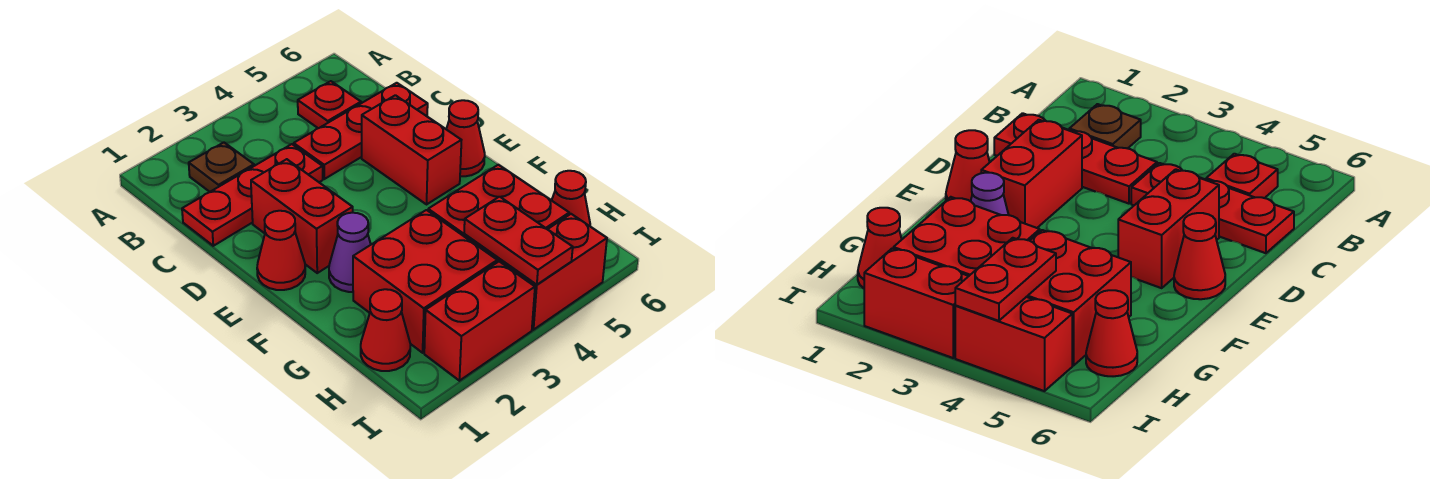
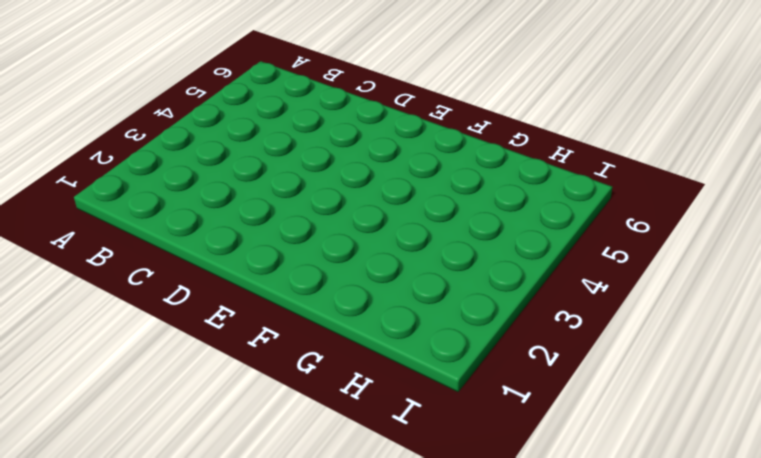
none -> brown plate B2 level 1
none -> red plate B5 level 1
none -> red plate C1:C3 level 1

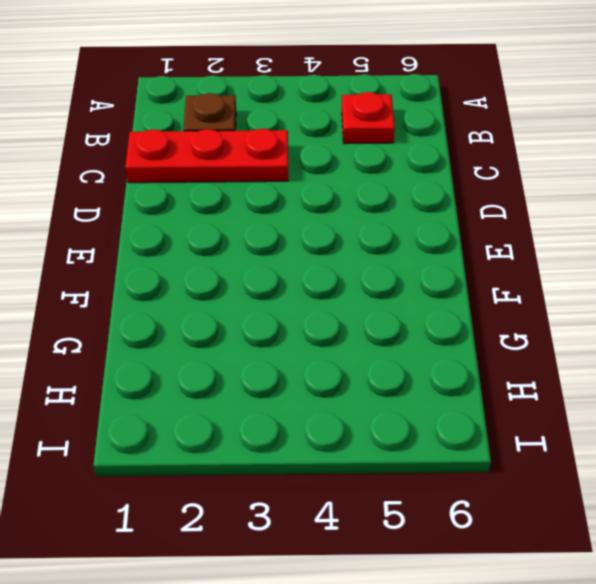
none -> red plate C4:C6 level 1
none -> red brick D2:E2 level 1
none -> red brick D5:E5 level 1

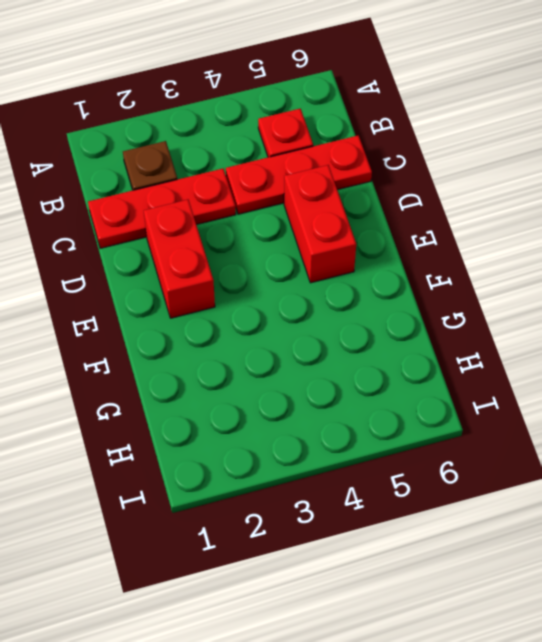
none -> red cone E1 level 1
none -> red cone E6 level 1
none -> purple cone F2 level 1

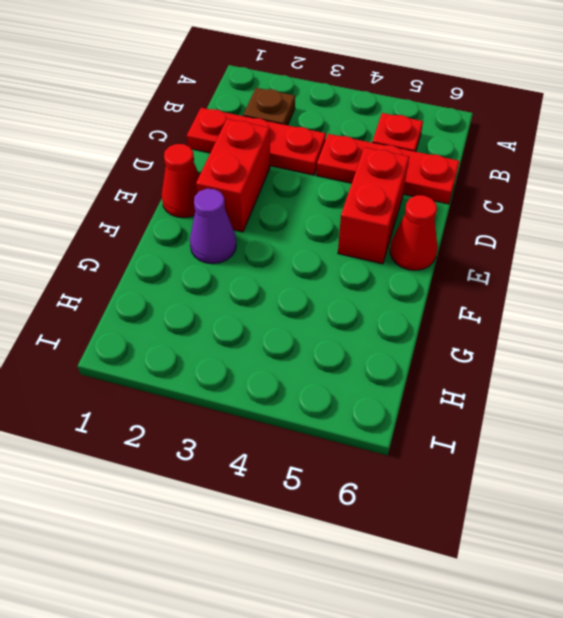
none -> red brick G2:H3 level 1
none -> red brick G4:H5 level 1
none -> red cone H1 level 1

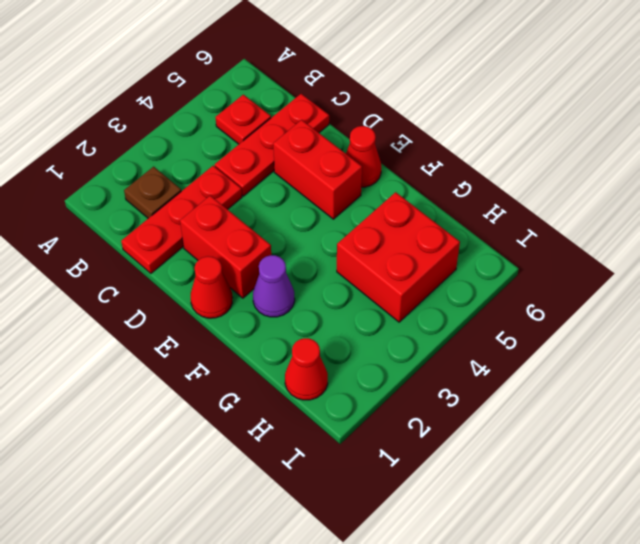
none -> red brick G2:H3 level 1
none -> red cone H6 level 1
none -> red brick I2:I3 level 1

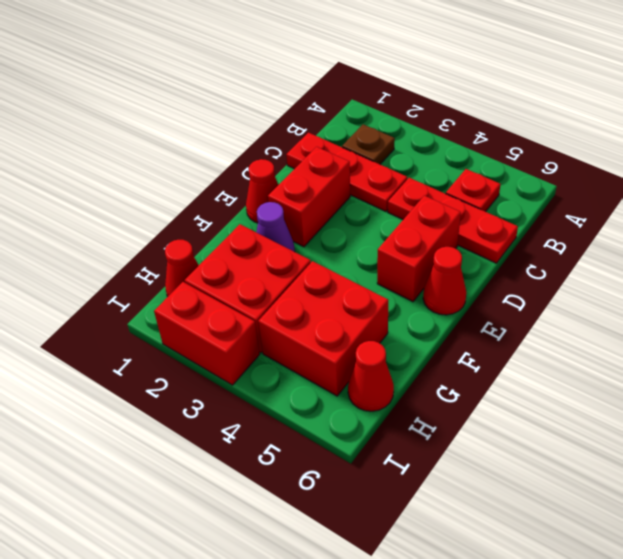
none -> red brick I4:I5 level 1
none -> red plate H4:I4 level 2

